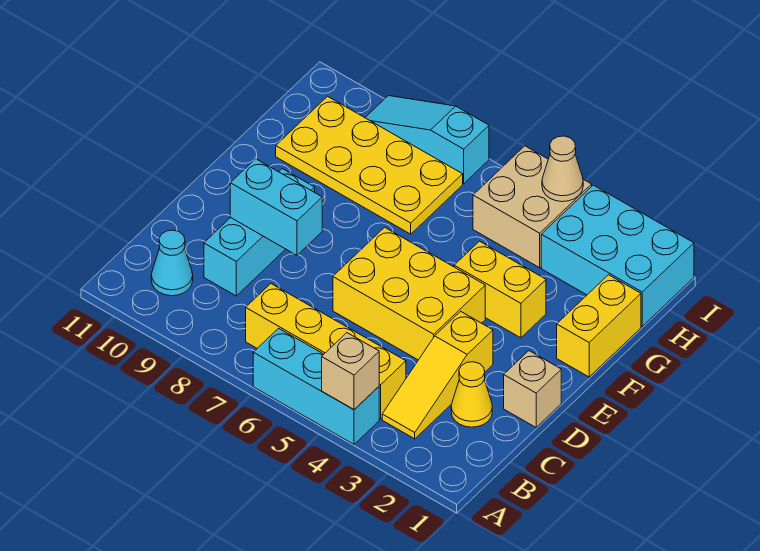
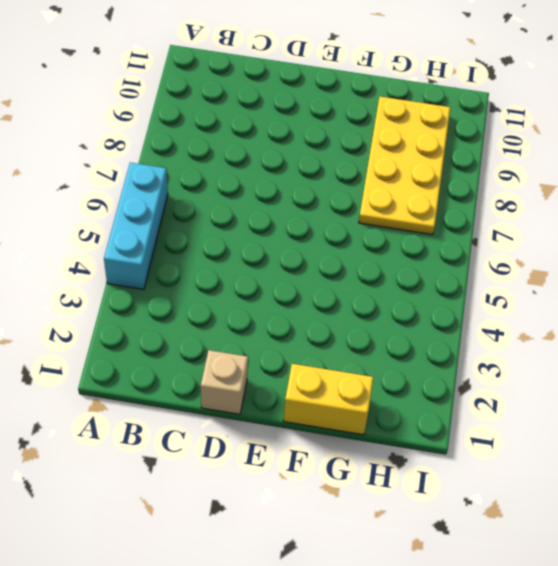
none -> yellow slope B3:D3 level 1 top D
none -> yellow brick B4:B7 level 1
none -> cyan cone B10 level 1

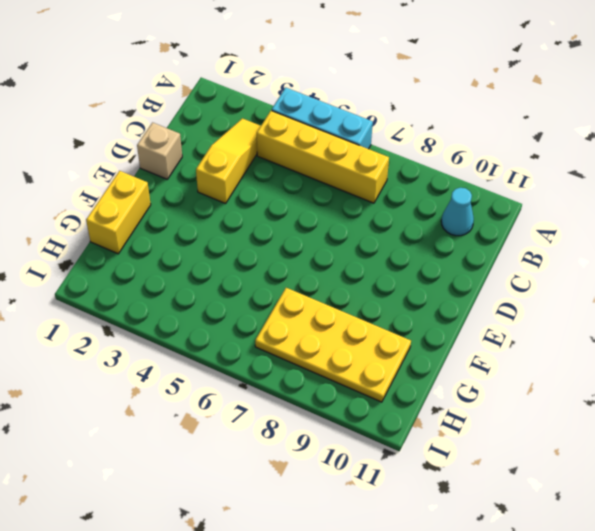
none -> yellow cone C2 level 1
none -> cyan brick C9:E9 level 1
none -> yellow brick D4:E6 level 1

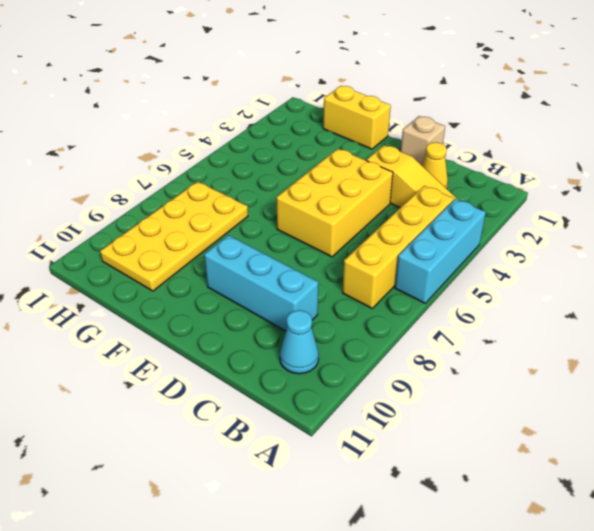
none -> yellow brick F3:F4 level 1
none -> cyan brick H1:I3 level 1
none -> tan brick H4:I5 level 1

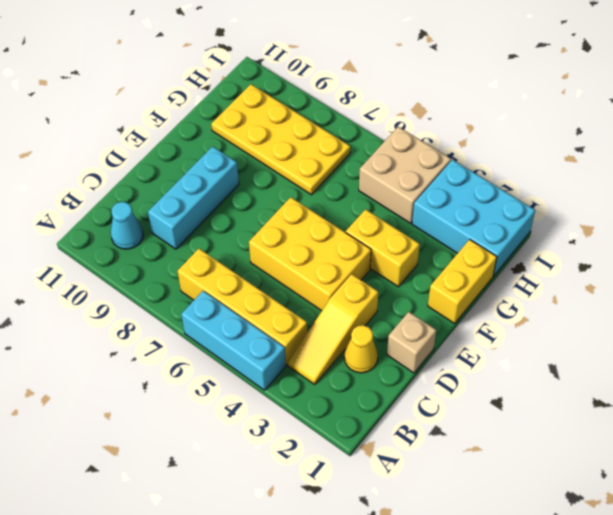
none -> cyan slope I7:I9 level 1 top 7
none -> tan brick A4 level 2
none -> cyan brick D8:D9 level 2

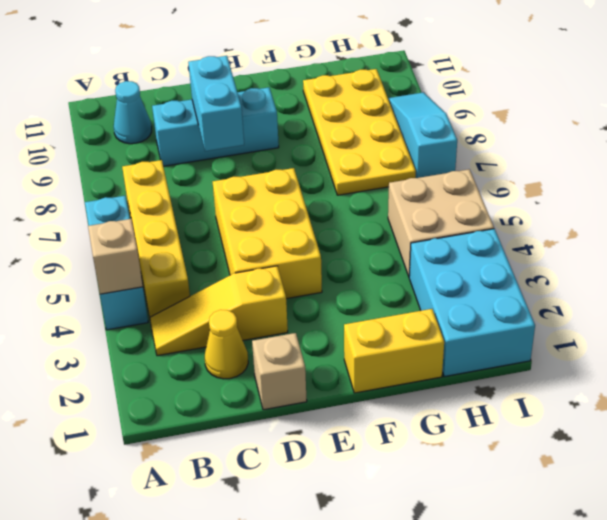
none -> yellow brick F3:F4 level 1
none -> tan cone I4 level 2

